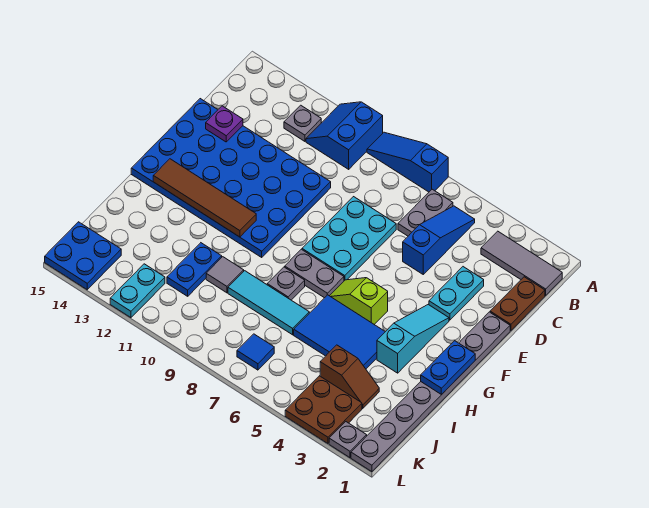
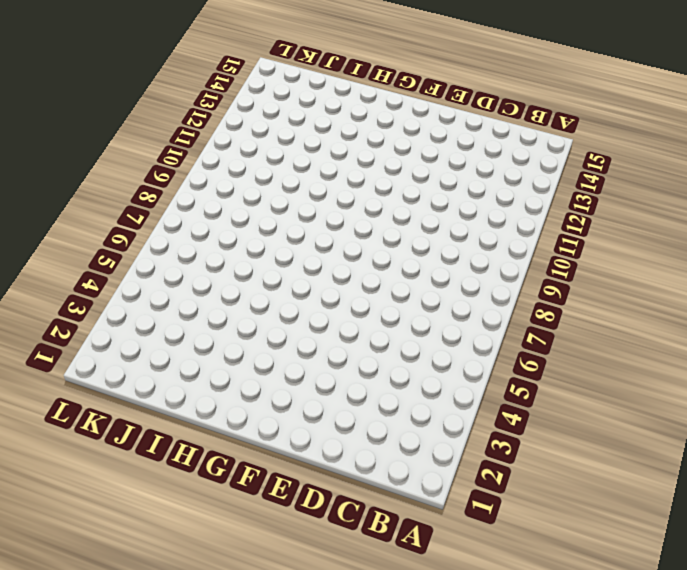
none -> blue slope A7:A9 level 1 top 7
none -> blue slope A10:B11 level 1 top 10
none -> grey tile B1:B3 level 1

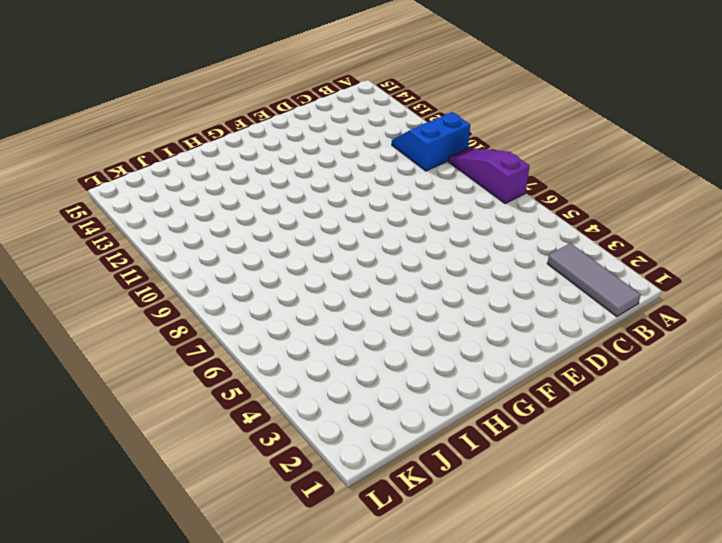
purple slope A7:A9 level 1 top 7 -> blue slope A7:A9 level 1 top 7
none -> blue slope B5:D5 level 1 top D
none -> grey plate B6:C6 level 1
none -> grey plate B12 level 1

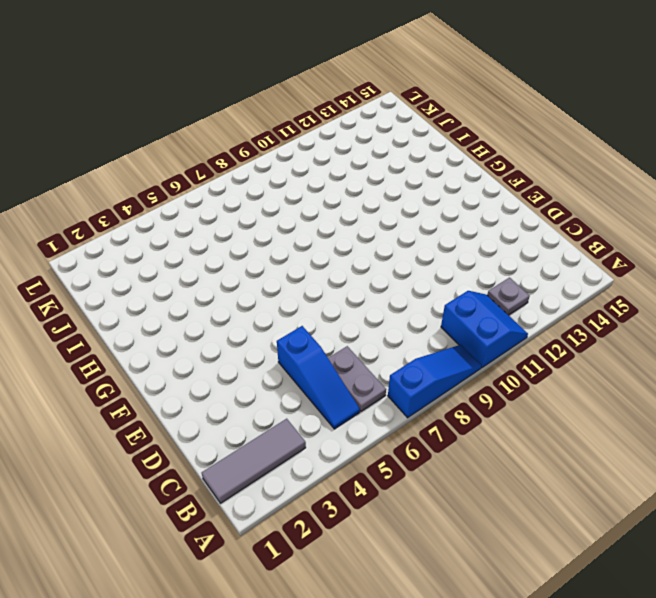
none -> brown plate C1:D1 level 1
none -> cyan plate D3:E3 level 1
none -> cyan plate D7:F8 level 1

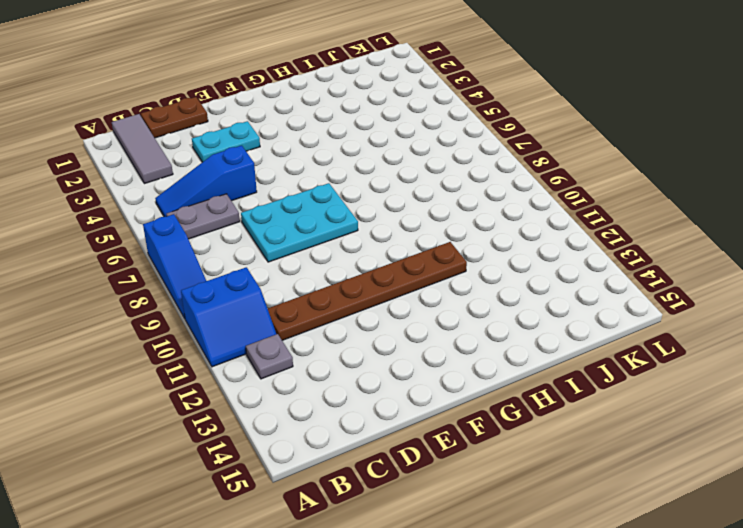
brown plate C11:H11 level 1 -> blue plate D10:G15 level 1
none -> grey plate E1:L1 level 1
none -> cyan slope F3:H3 level 1 top H
none -> lime slope G5:G6 level 1 top 5

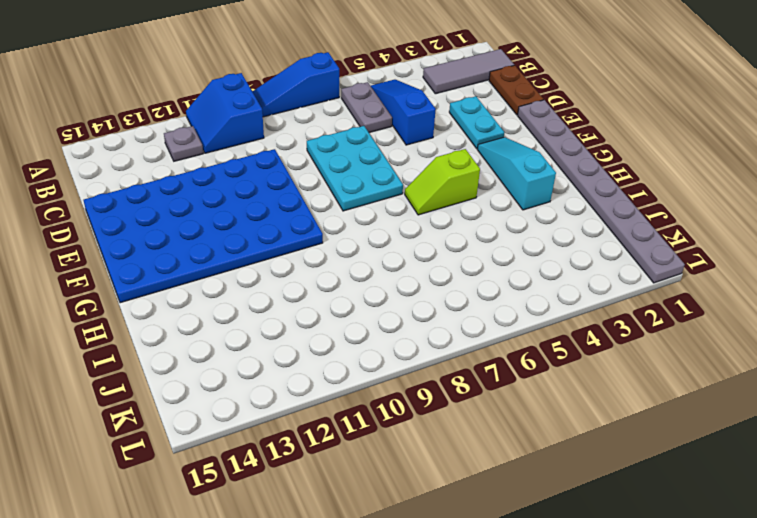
none -> grey plate G7:G8 level 1
none -> blue tile H4:I6 level 1
none -> grey plate H8 level 1

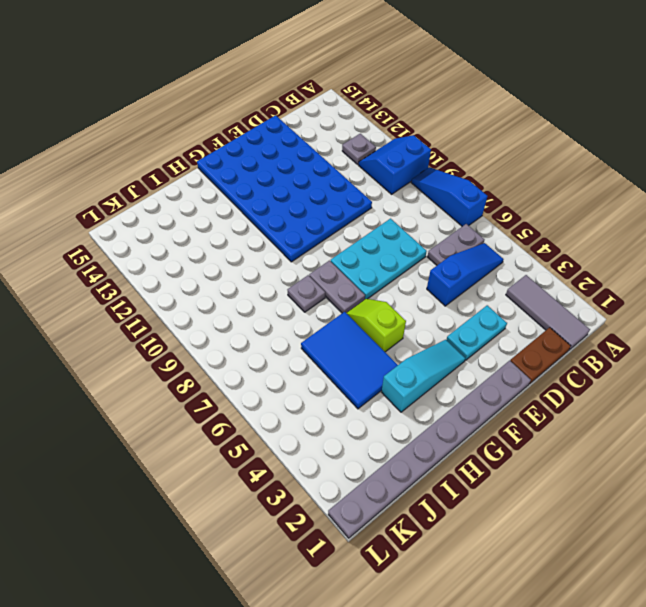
none -> cyan tile I7:I9 level 1
none -> grey tile I10 level 1
none -> blue plate I11:J11 level 1

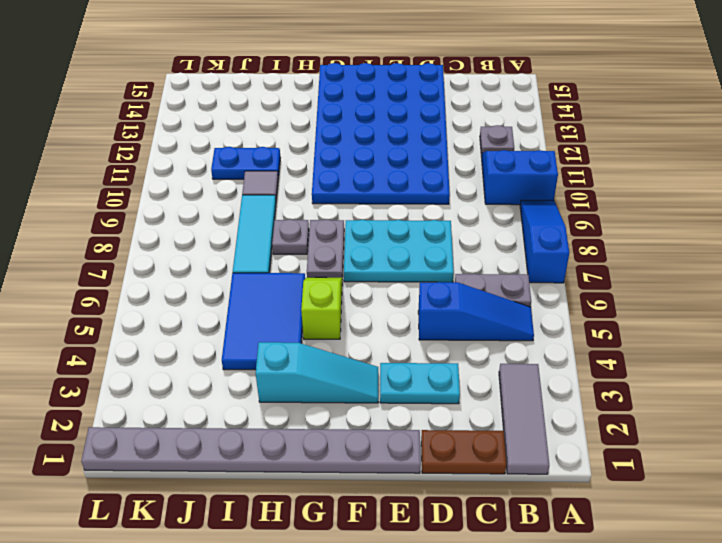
none -> brown slope J3:J4 level 1 top 4
none -> brown plate K3:L4 level 1
none -> blue tile K7 level 1

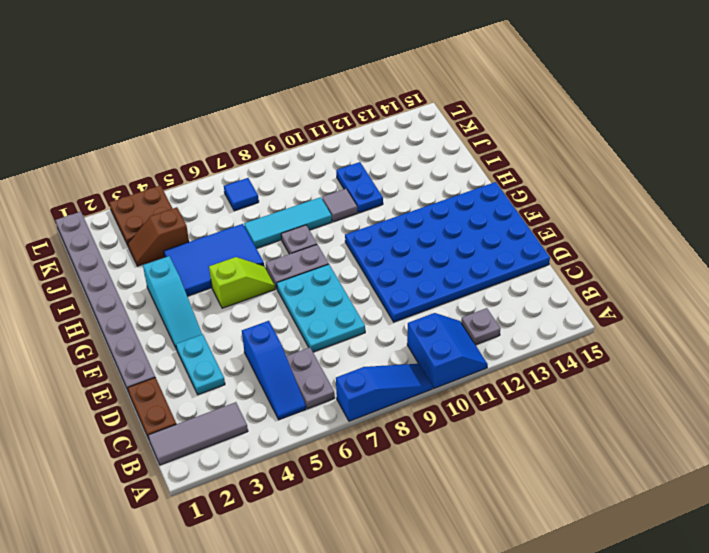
none -> cyan plate K12:L12 level 1
none -> blue plate K14:L15 level 1
none -> grey plate L2 level 1

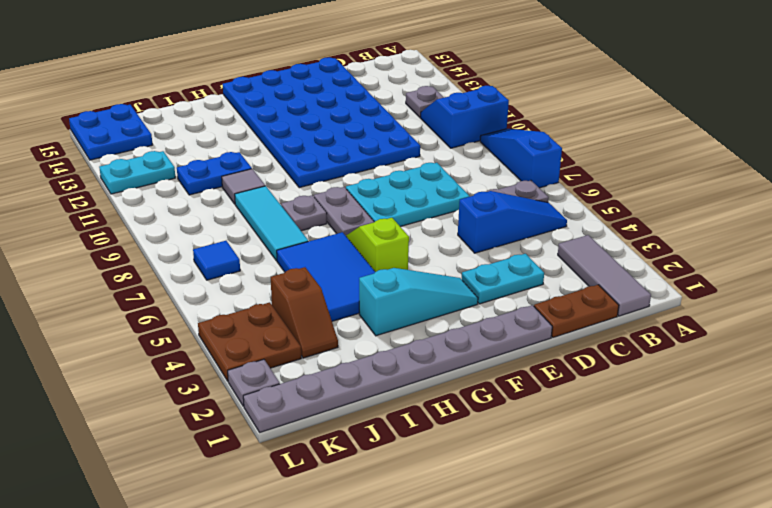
none -> purple plate D14 level 2
none -> blue plate G1:H1 level 2
none -> brown tile G11:G14 level 2

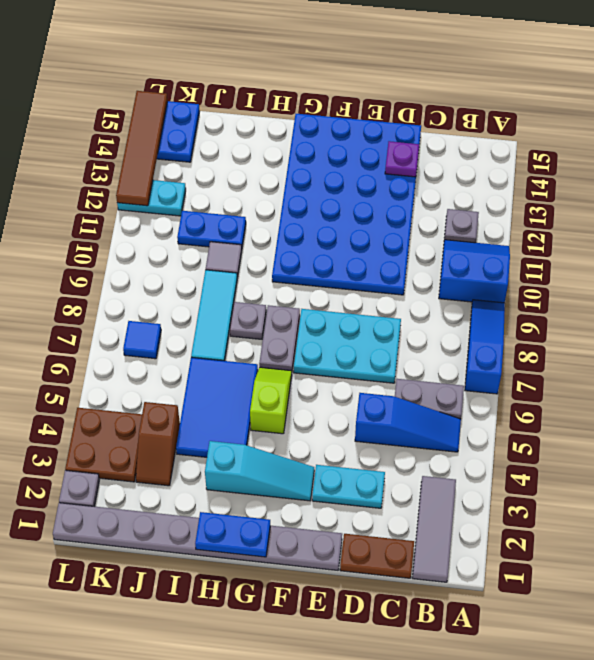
brown tile L12:L15 level 2 -> brown tile G11:G14 level 2

